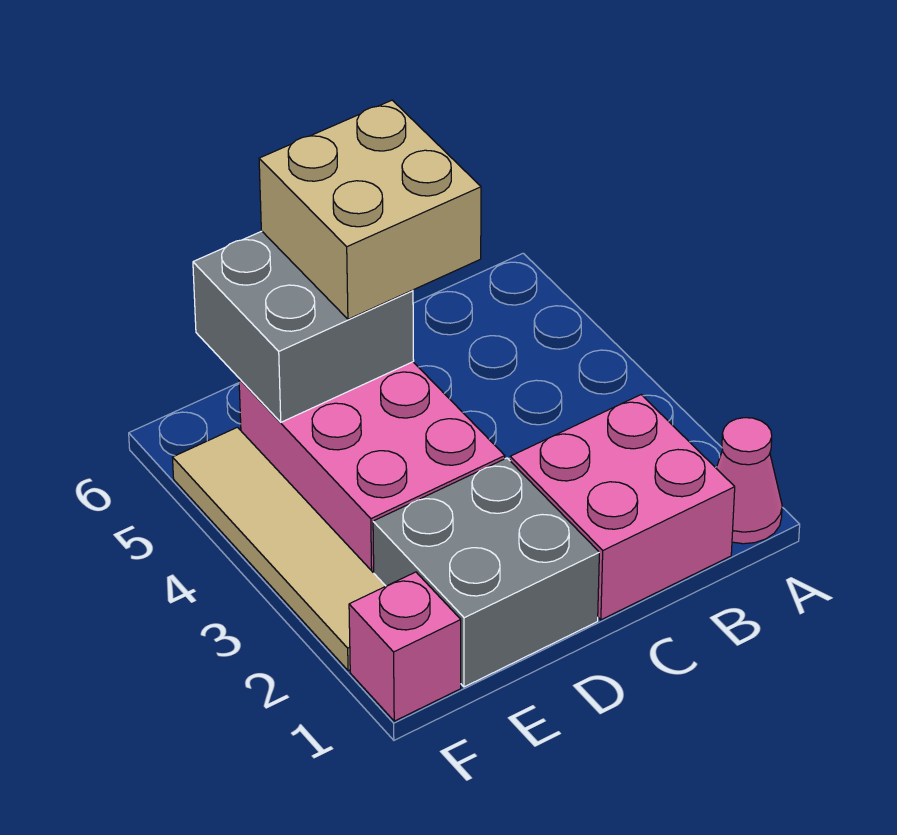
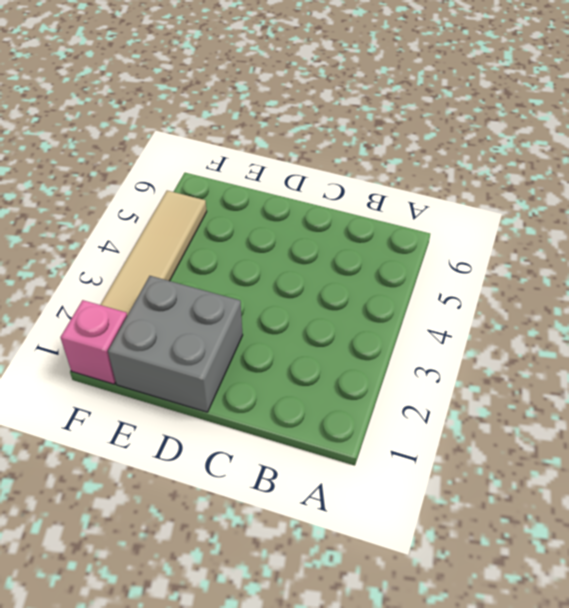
none -> pink cone A1 level 1
none -> pink brick B1:C2 level 1

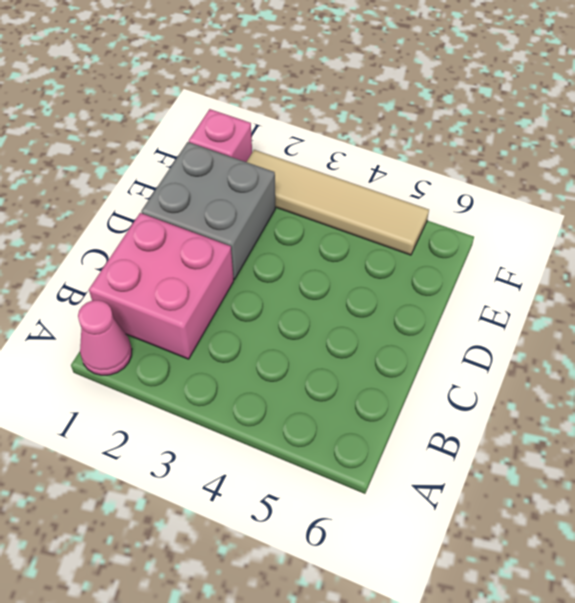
none -> pink brick D3:E5 level 1
none -> grey brick D5:E6 level 2

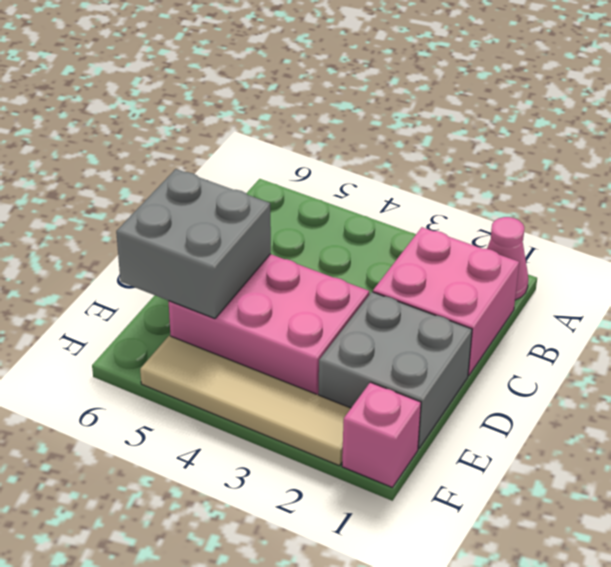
none -> tan brick C5:D6 level 3

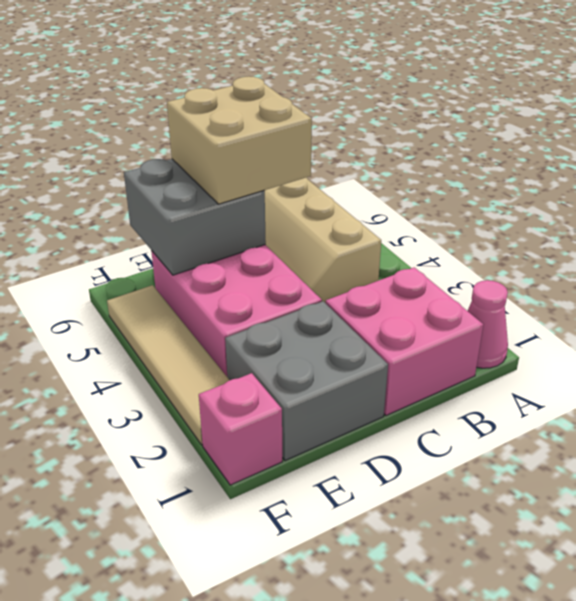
tan slope B4:C6 level 1 top B -> none

